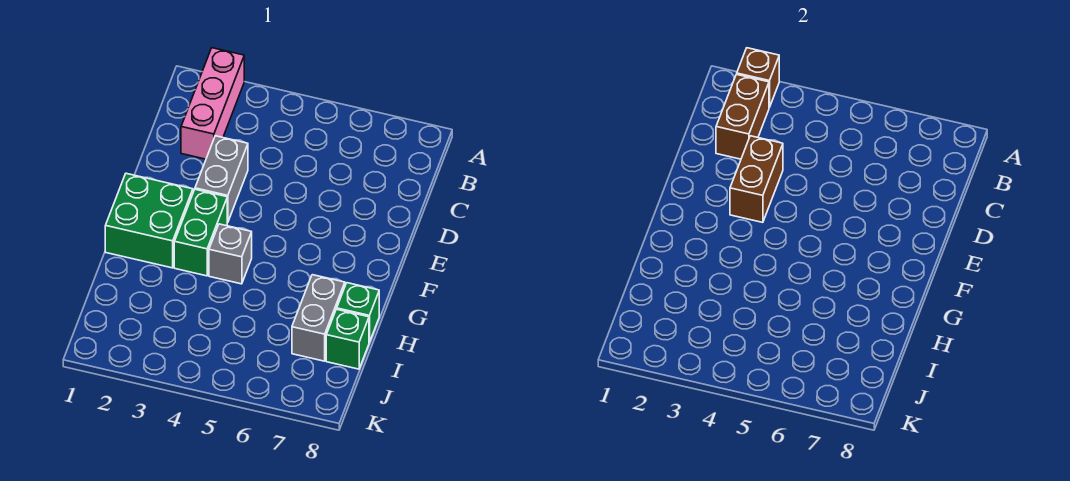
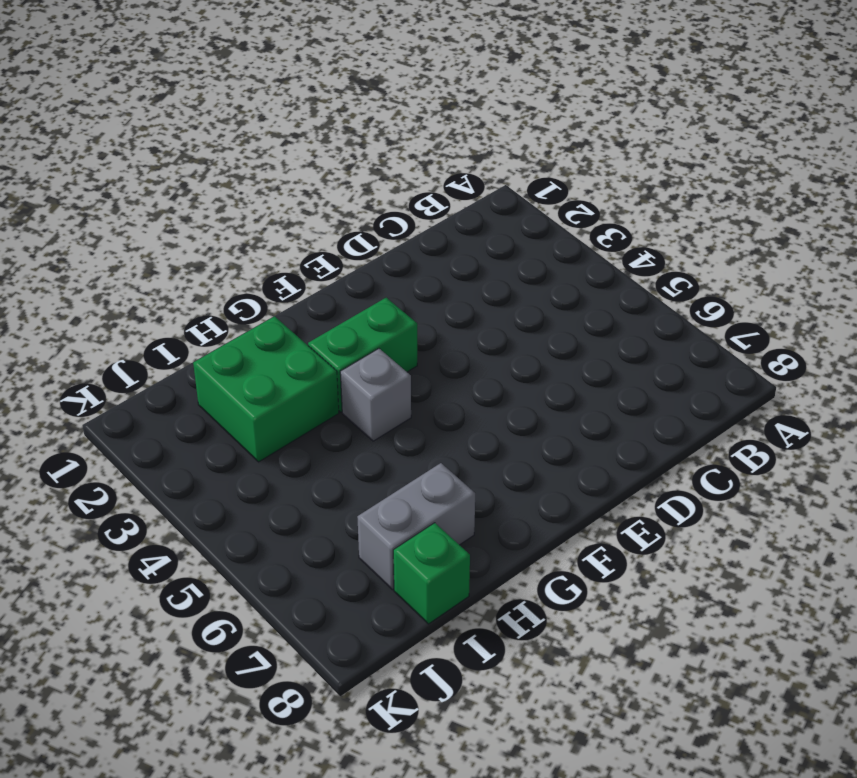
green brick H2:I3 level 1 -> green brick F1:G2 level 1
none -> pink brick A2:C2 level 1
none -> grey brick D3:E3 level 1

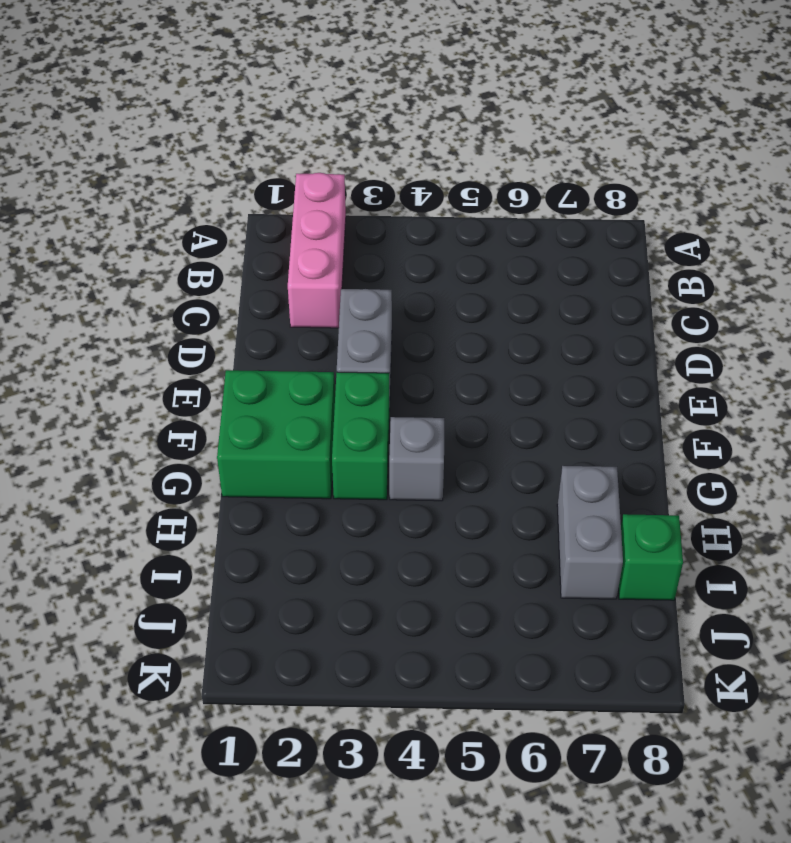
none -> green brick H8 level 1
none -> brown brick A2 level 2

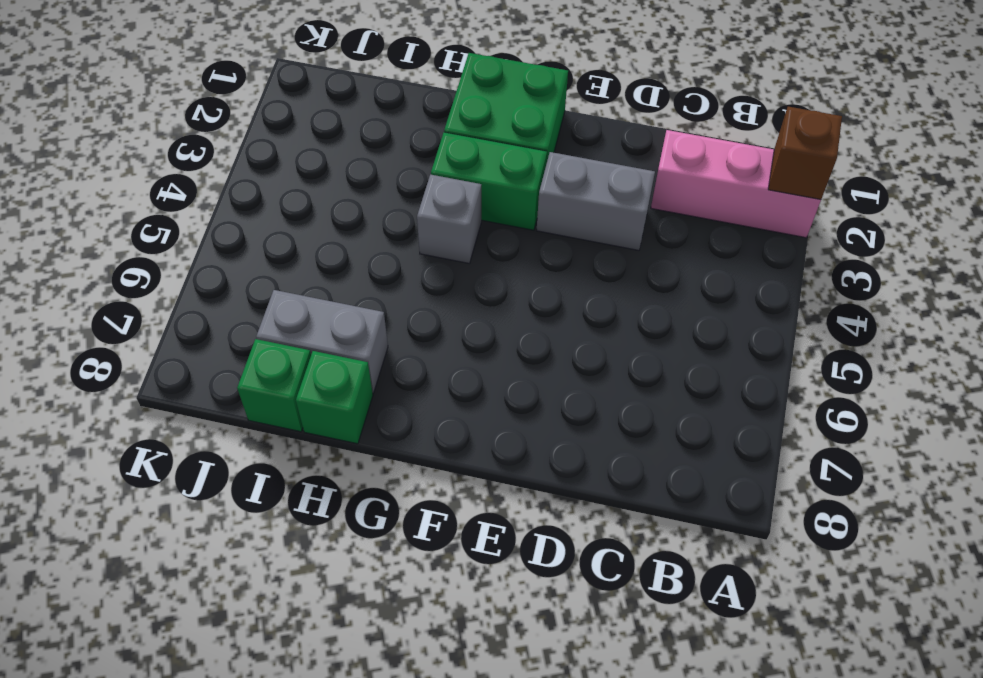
none -> brown brick B2:C2 level 2
none -> brown brick D3:E3 level 2

